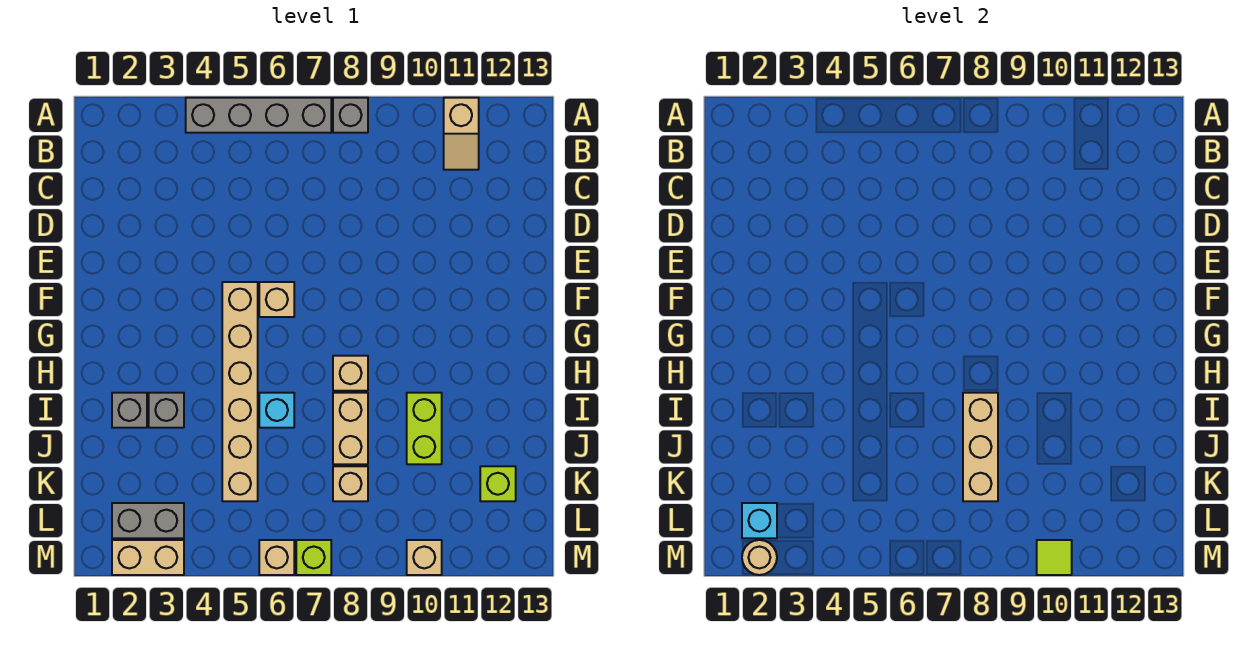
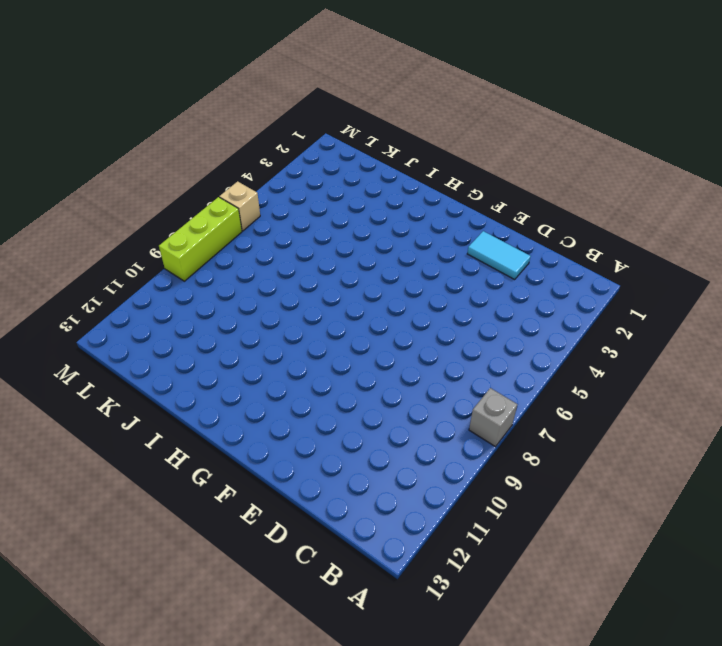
cyan tile D2:E2 level 1 -> none
lime brick M7:M9 level 1 -> lime brick M7 level 1
none -> grey brick A4:A7 level 1
none -> tan slope A11:B11 level 1 top A
none -> tan brick F5:K5 level 1

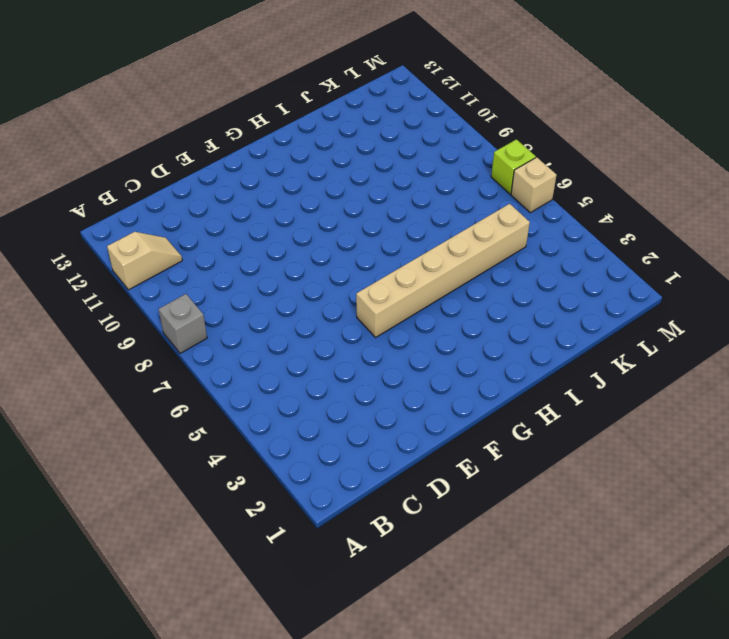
none -> grey brick A4:A7 level 1
none -> tan brick F6 level 1
none -> tan brick H8 level 1

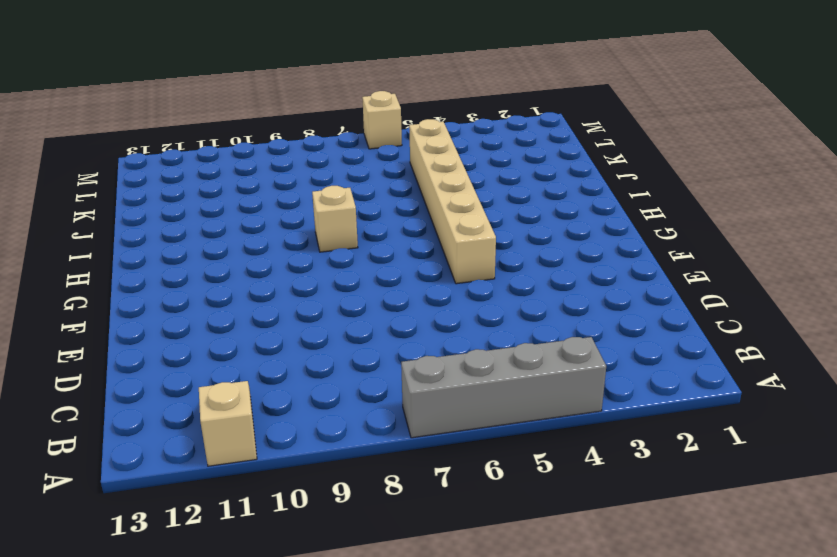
none -> grey brick A8 level 1
none -> tan brick F6 level 1
none -> grey brick I2 level 1

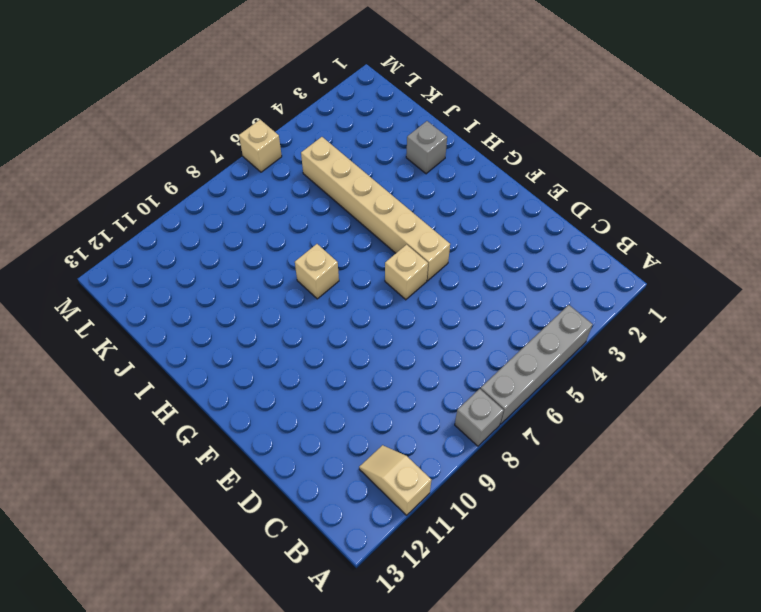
none -> grey brick I3 level 1
none -> cyan brick I6 level 1
none -> tan brick I8:J8 level 1

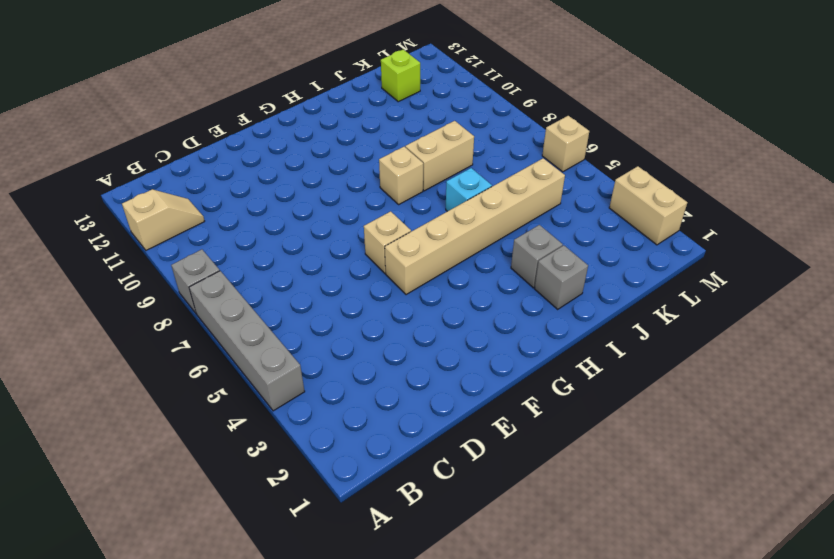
none -> lime brick I10:J10 level 1
none -> tan brick K8 level 1
none -> grey brick L2:L3 level 1

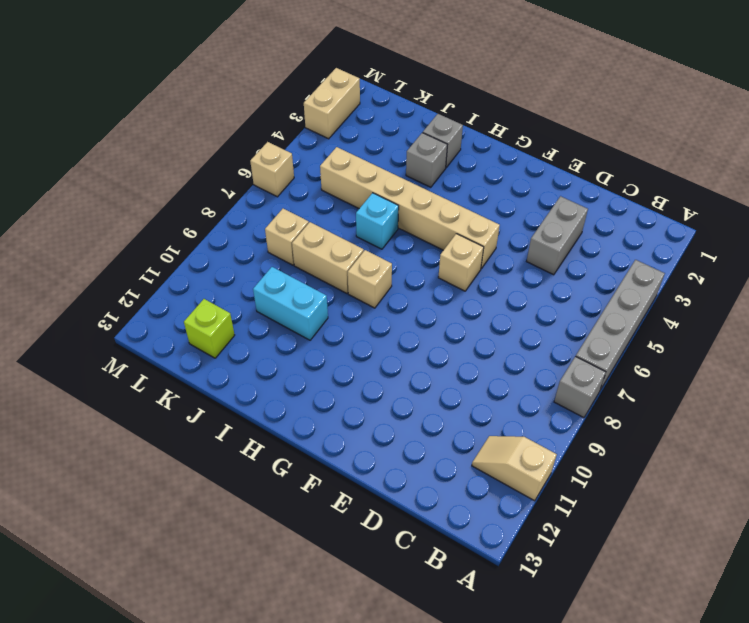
grey brick D3:D4 level 1 -> grey brick L2:L3 level 1
cyan brick I10:J10 level 1 -> lime brick I10:J10 level 1
none -> lime brick M7 level 1
none -> tan brick M10 level 1
none -> tan brick I8:K8 level 2

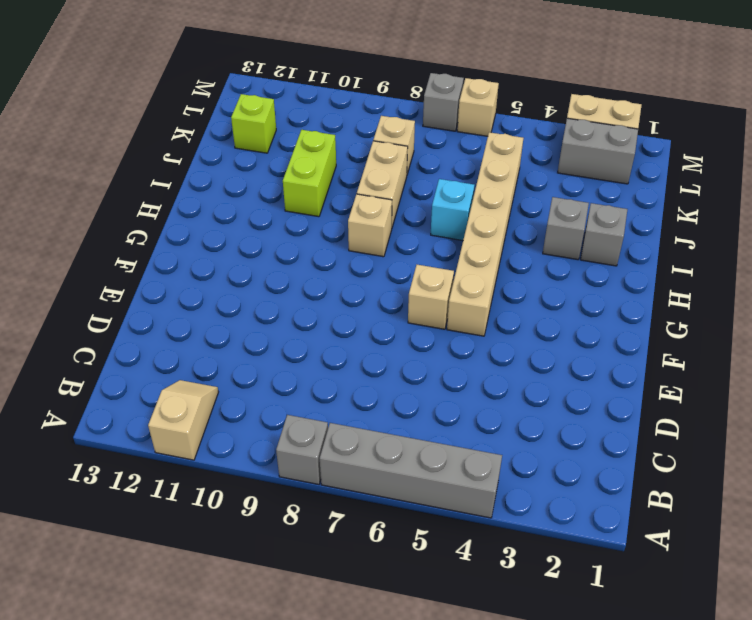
grey brick M7 level 1 -> lime brick M7 level 1
none -> tan brick M10 level 1
none -> tan brick I8:K8 level 2
none -> cyan brick L2 level 2

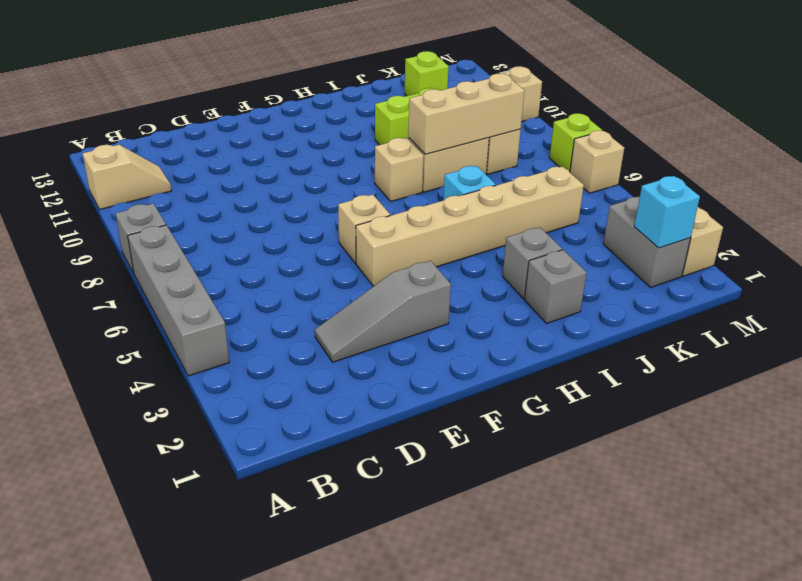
grey slope D3:F3 level 1 top F -> none
none -> tan round brick M2 level 2
none -> lime tile M10 level 2

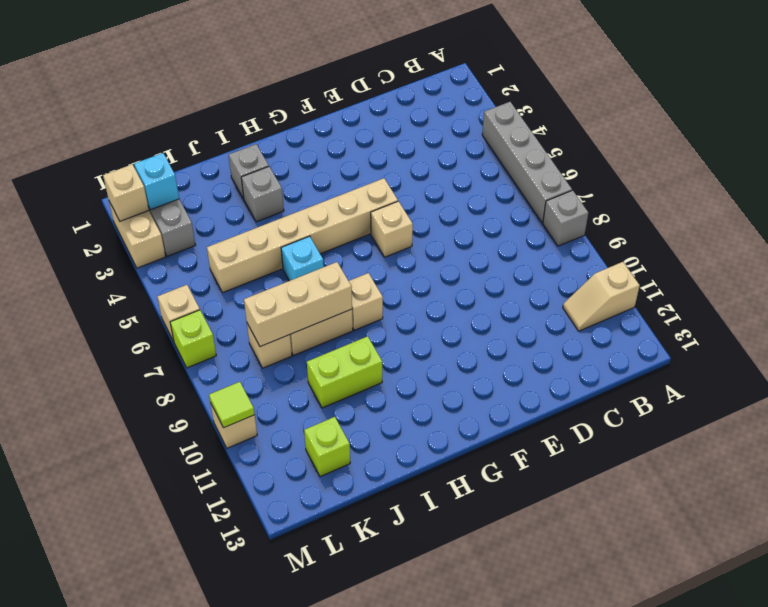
tan brick M2 level 2 -> tan round brick M2 level 2

